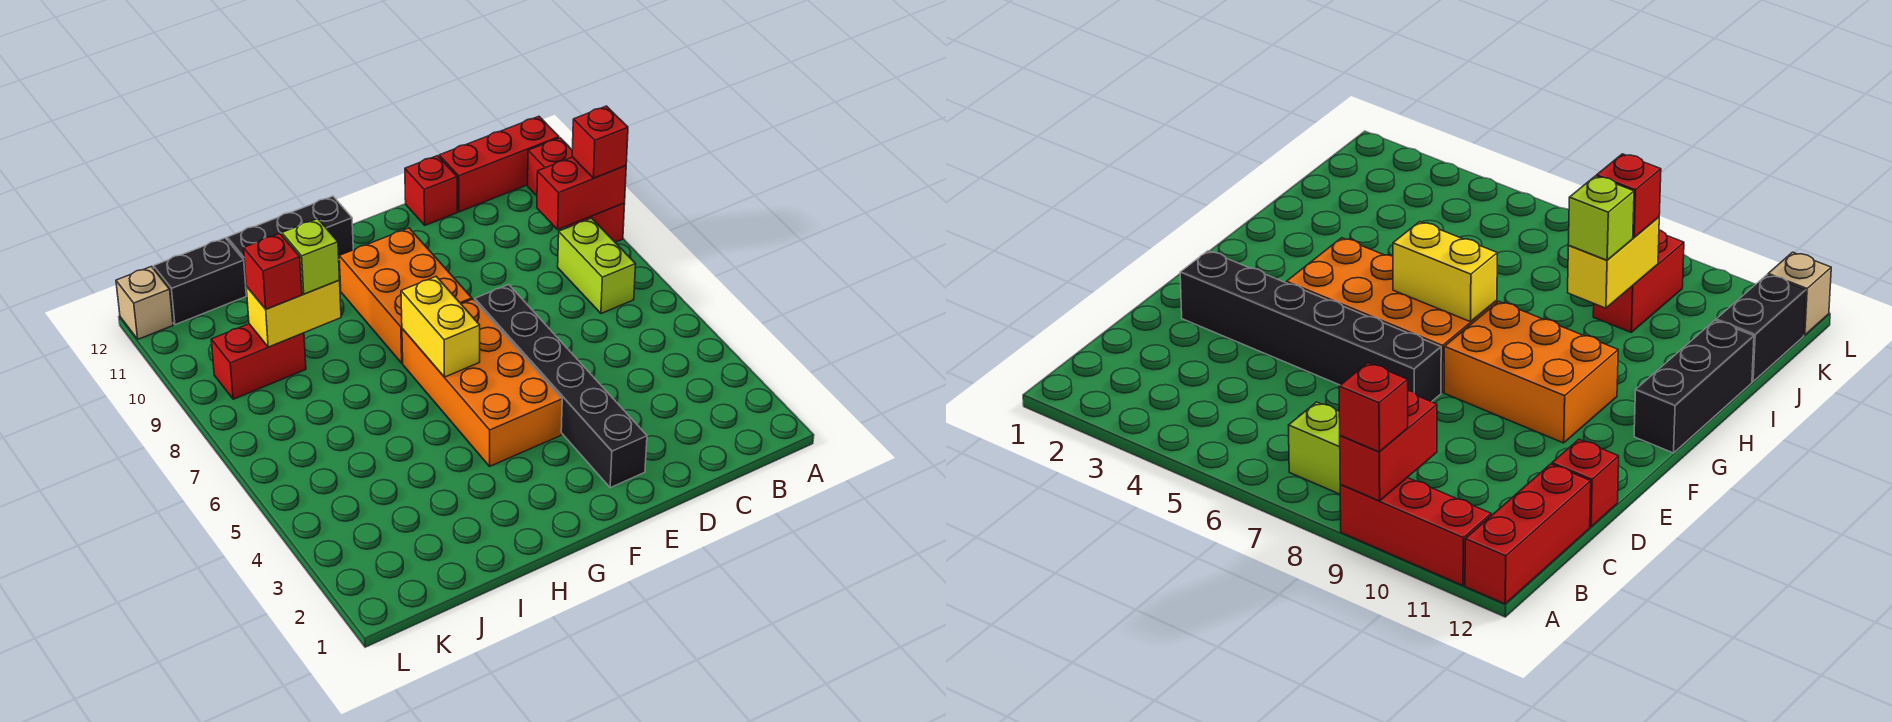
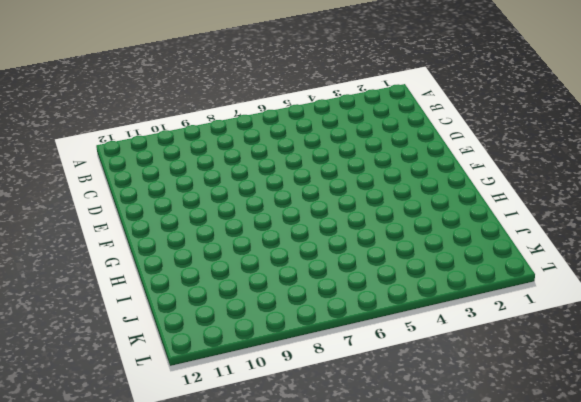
none -> red brick A9:A11 level 1
none -> red brick A12:C12 level 1
none -> lime brick B7:B8 level 1

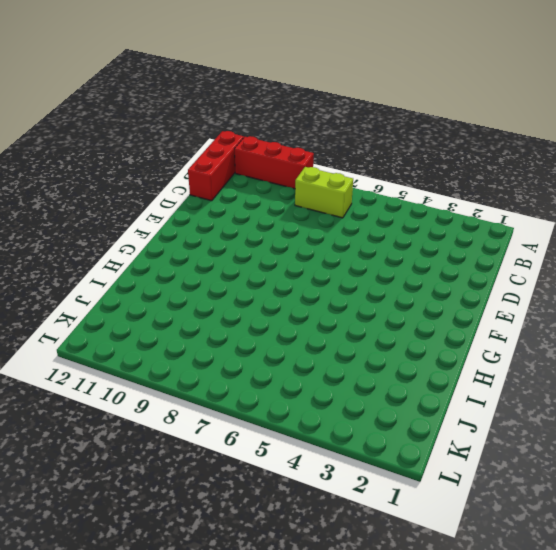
none -> red brick D12 level 1
none -> black brick E2:E7 level 1
none -> orange brick F4:G7 level 1

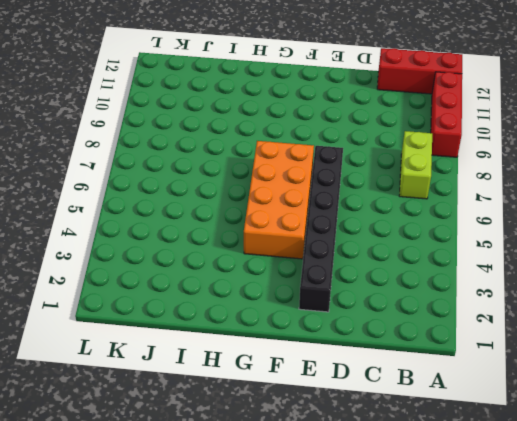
none -> red brick D12 level 1
none -> orange brick F8:G10 level 1
none -> black brick G12:I12 level 1

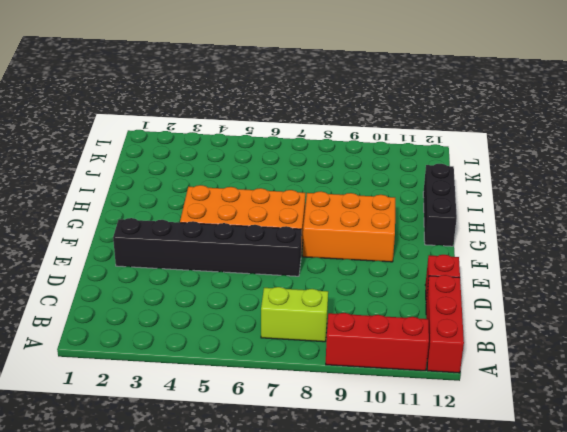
none -> red brick J9:K9 level 1
none -> black brick J12:K12 level 1
none -> tan brick L12 level 1

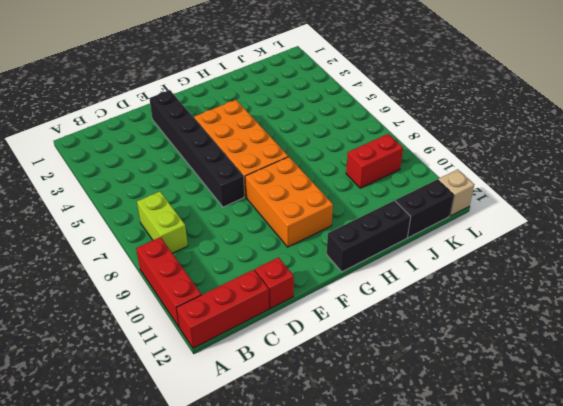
none -> red brick A9:B9 level 2
none -> yellow brick G6:G7 level 2
none -> yellow brick I9:J9 level 2

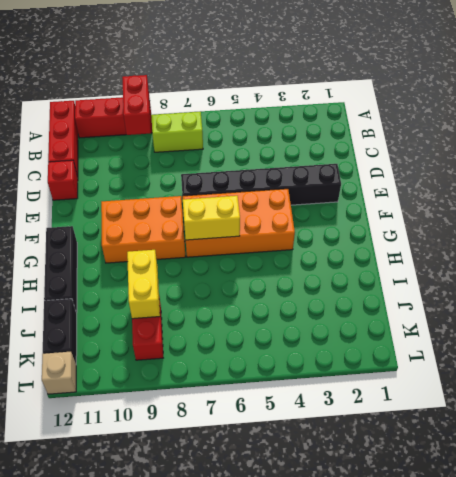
none -> red brick A9 level 3
none -> lime brick I9 level 3
none -> red brick J9 level 3

